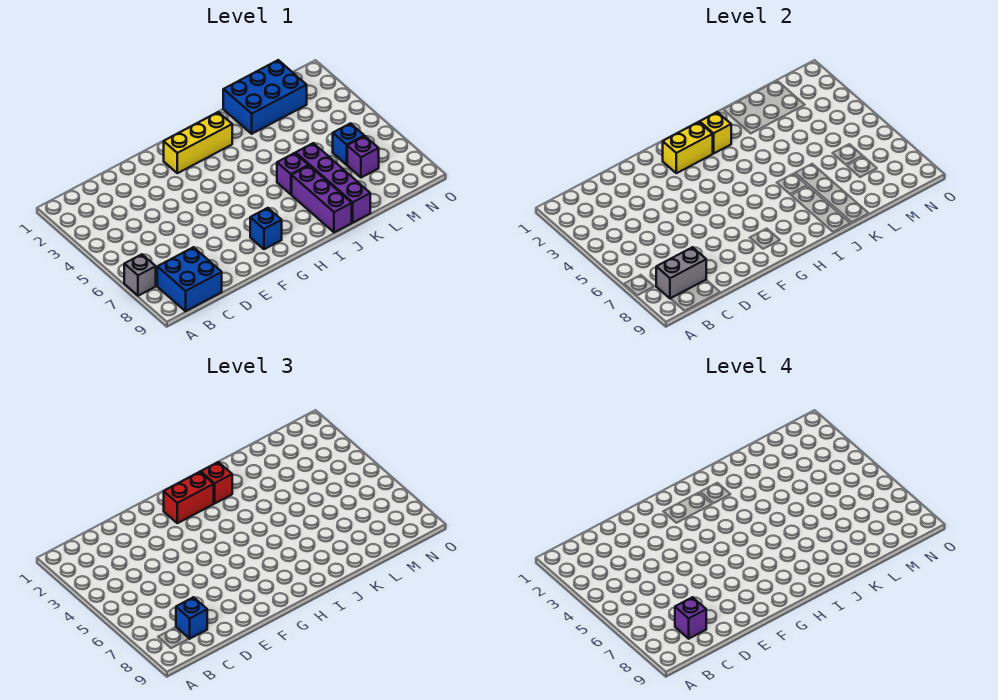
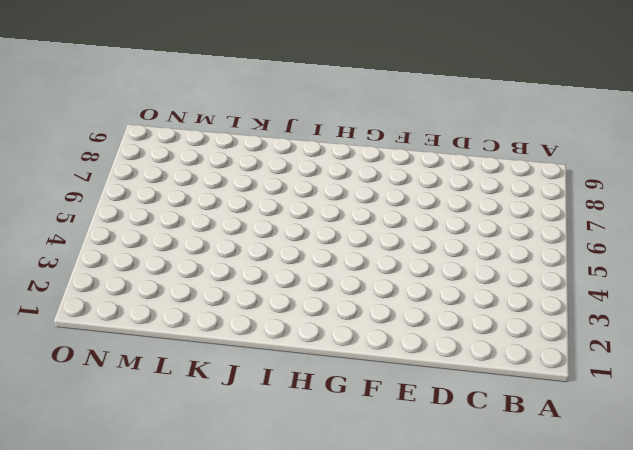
none -> grey brick A7 level 1
none -> blue brick B8:C9 level 1
none -> yellow brick G2:I2 level 1

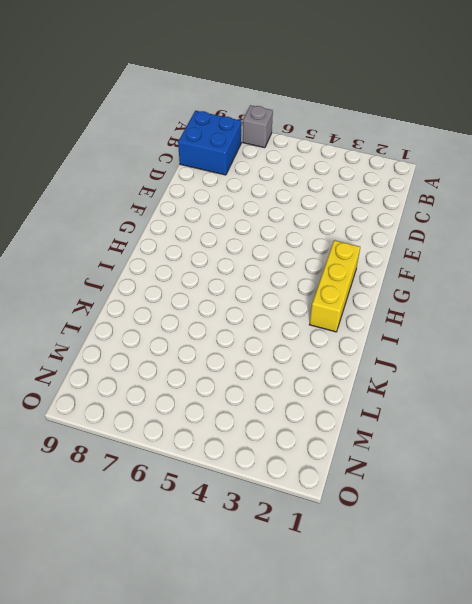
none -> blue brick G8 level 1
none -> purple brick J6 level 1
none -> purple brick J7:J9 level 1

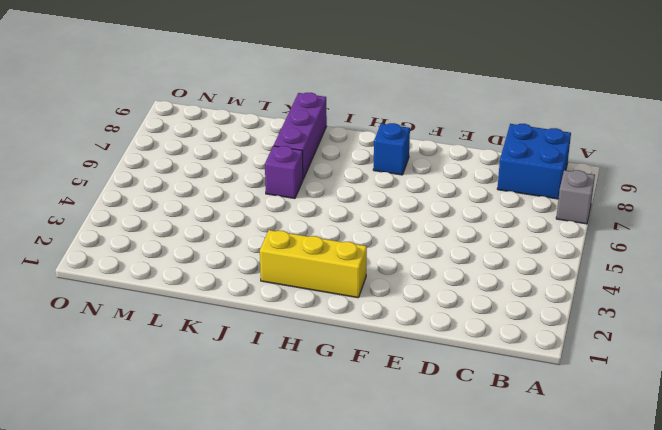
none -> blue brick K1:M2 level 1
none -> purple brick K6:K9 level 1
none -> blue brick M6 level 1

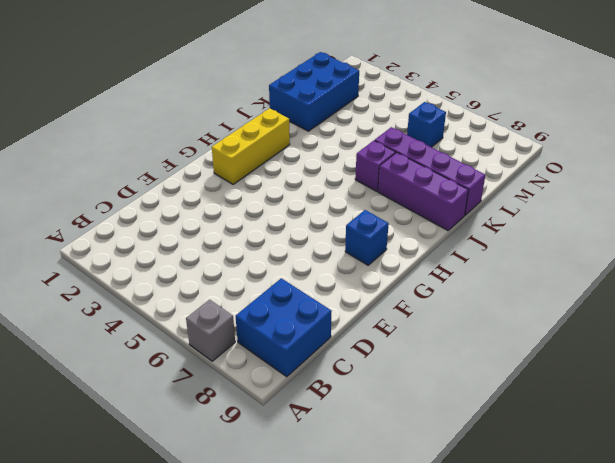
none -> purple brick M7 level 1
none -> grey brick B8:C8 level 2
none -> yellow brick G2:H2 level 2

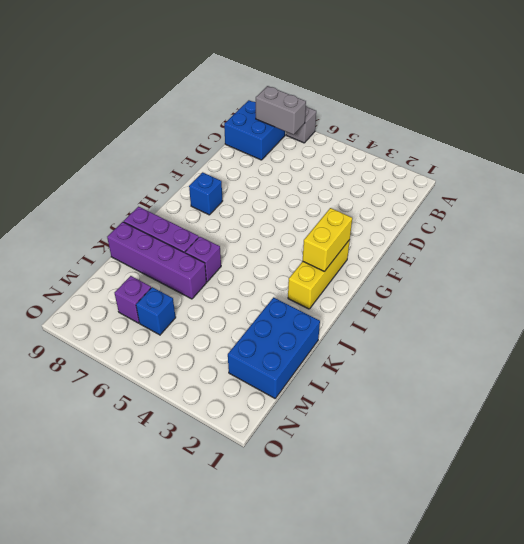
grey brick B7:B8 level 2 -> grey brick B8:C8 level 2
none -> yellow brick I2 level 2
none -> blue brick C8 level 3
none -> red brick G2:H2 level 3

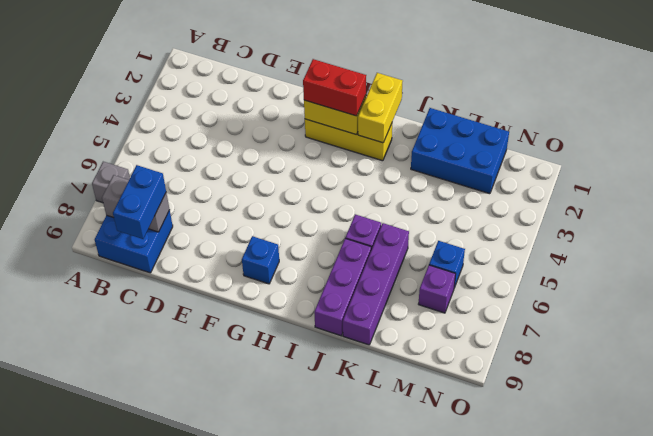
blue brick C8:C9 level 3 -> blue brick C8 level 3
yellow brick I1:I2 level 2 -> yellow brick I2 level 2
none -> red brick I2 level 3
none -> purple brick C8 level 4

